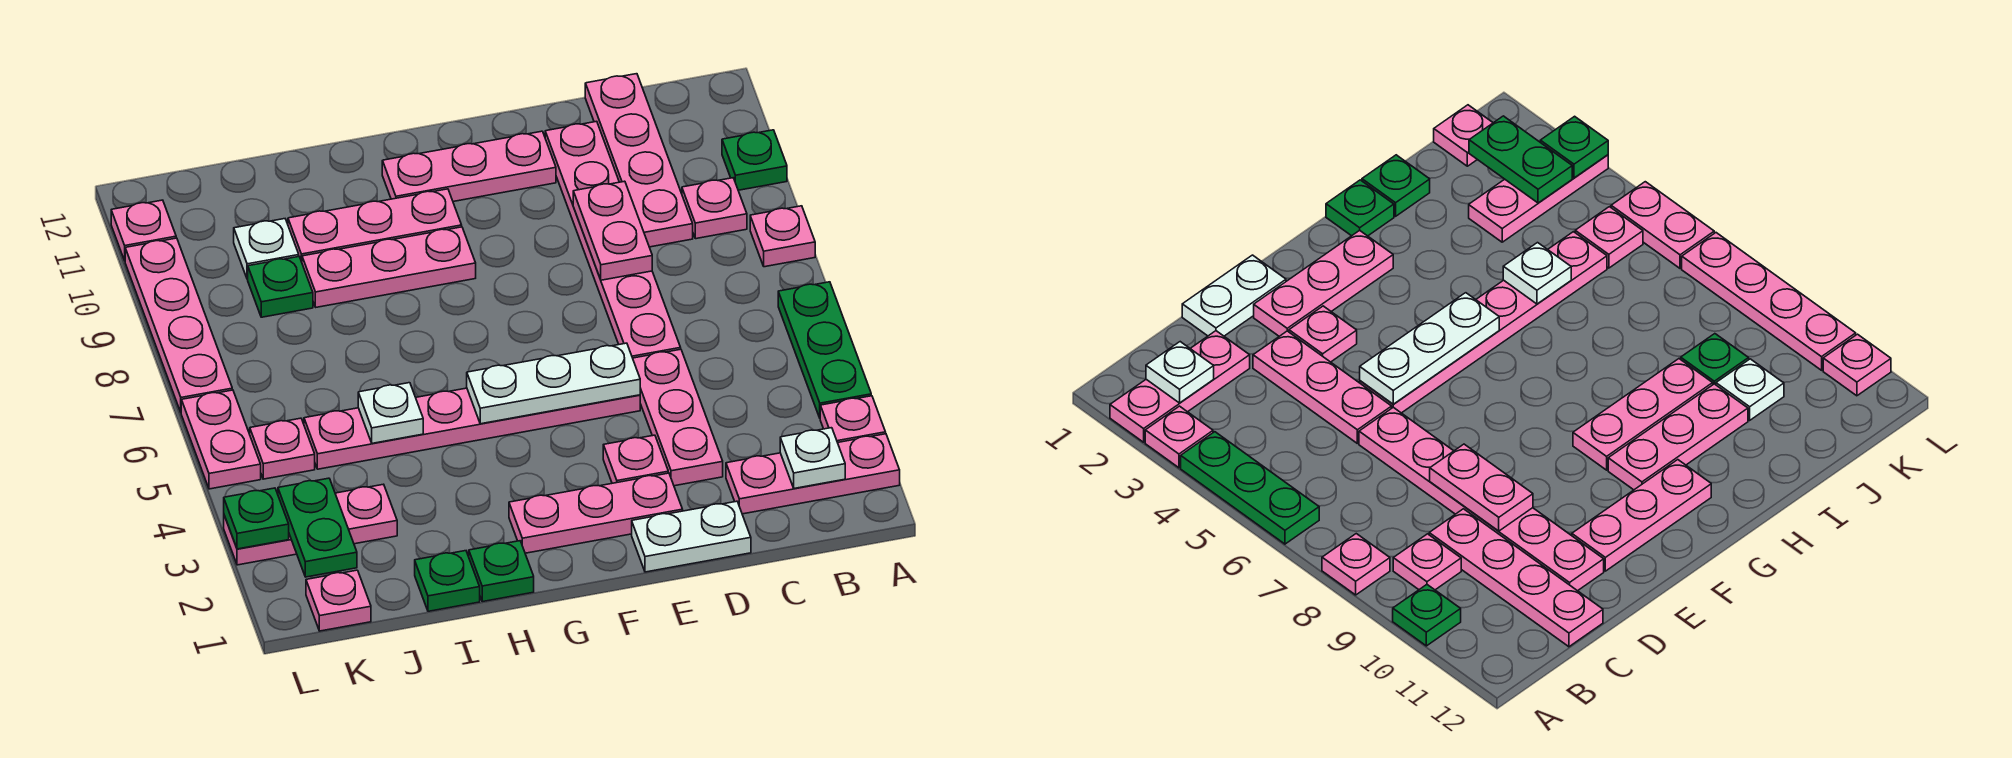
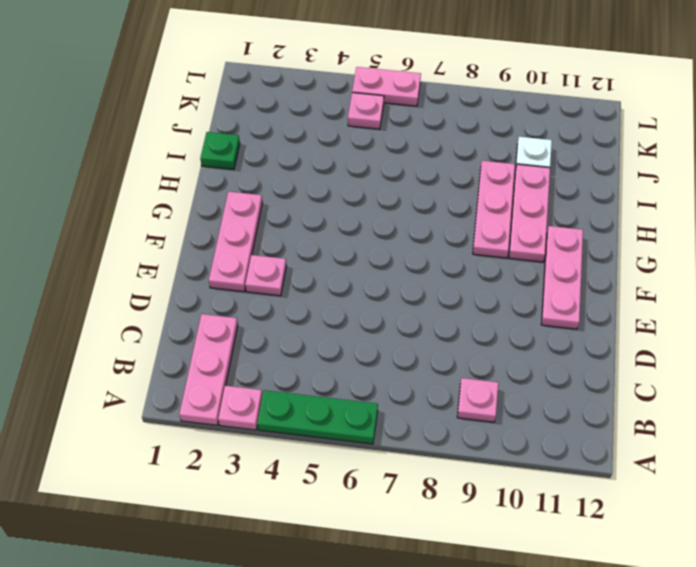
none -> pink plate A8 level 1
none -> green plate A10 level 1
none -> pink plate C9:C12 level 1
none -> white plate D1:E1 level 1

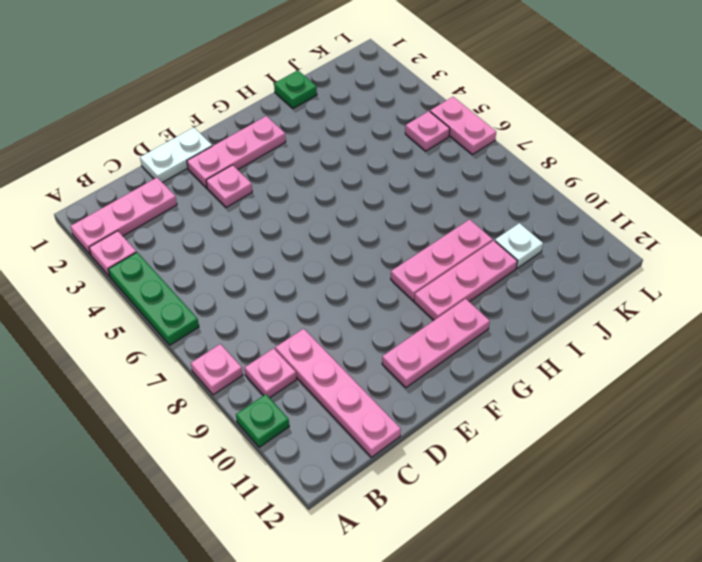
none -> pink plate D3:D5 level 1
none -> pink plate D6:D11 level 1
none -> pink plate E5:J5 level 1
none -> green plate H1 level 1

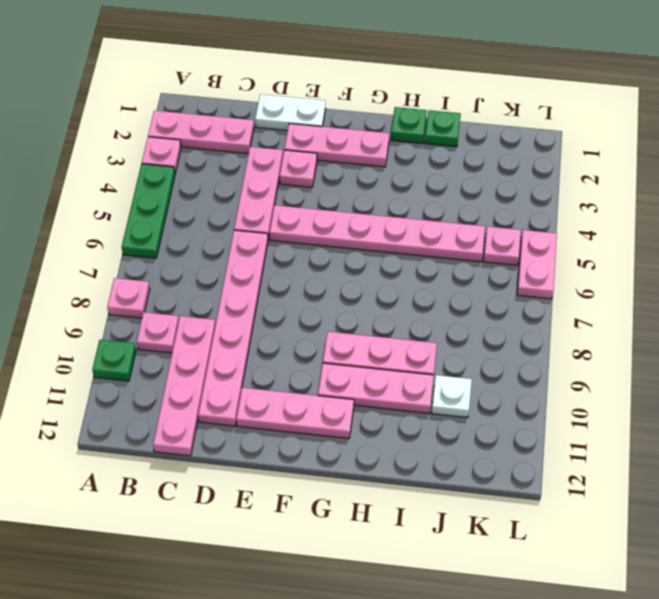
none -> pink plate J3:L3 level 1
none -> green plate J9 level 1
none -> pink plate K1 level 1
none -> pink plate L7:L10 level 1

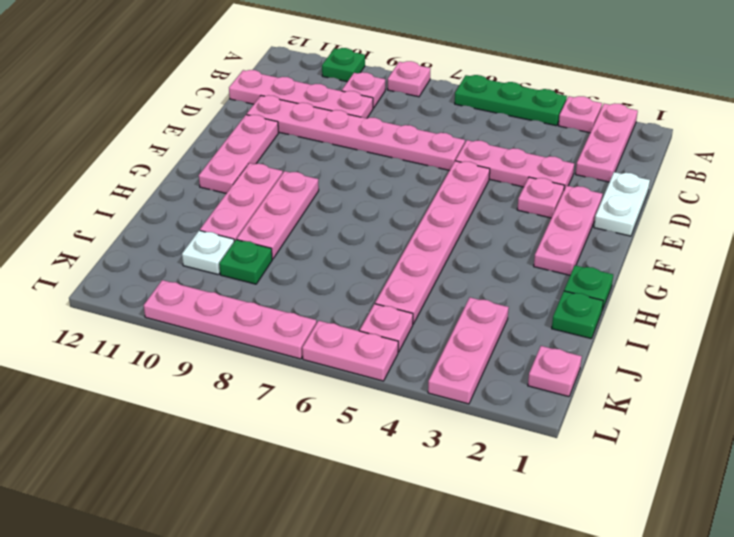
none -> pink plate L11 level 1
none -> white plate B2 level 2
none -> pink plate D8:D9 level 2
none -> white plate E5:G5 level 2

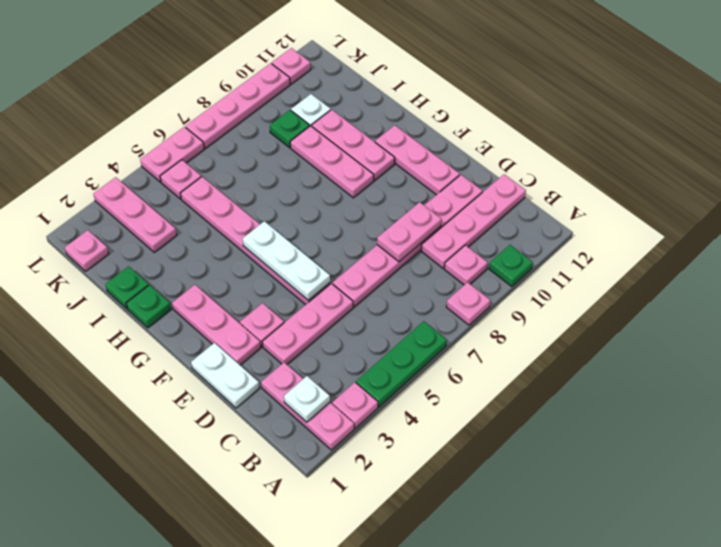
none -> white plate I5 level 2
none -> green plate K2:K3 level 2
none -> green plate L3 level 2

